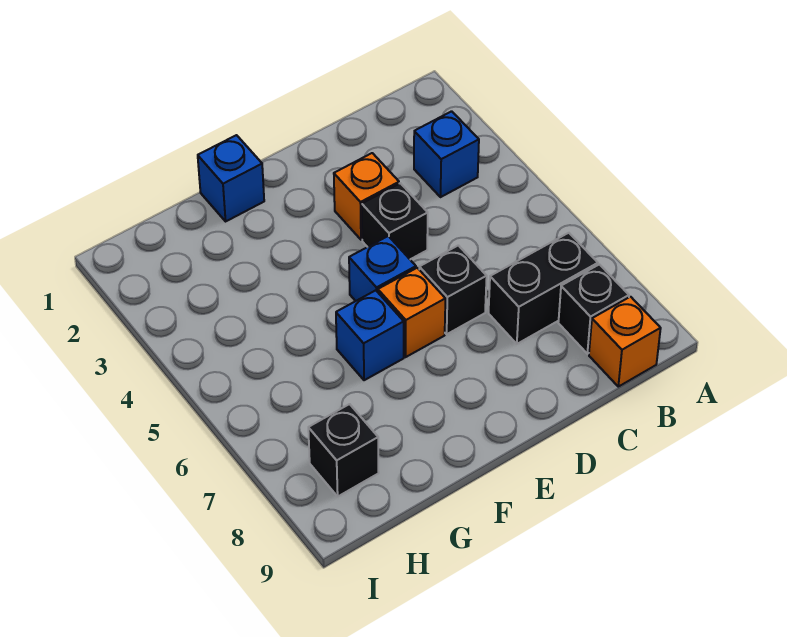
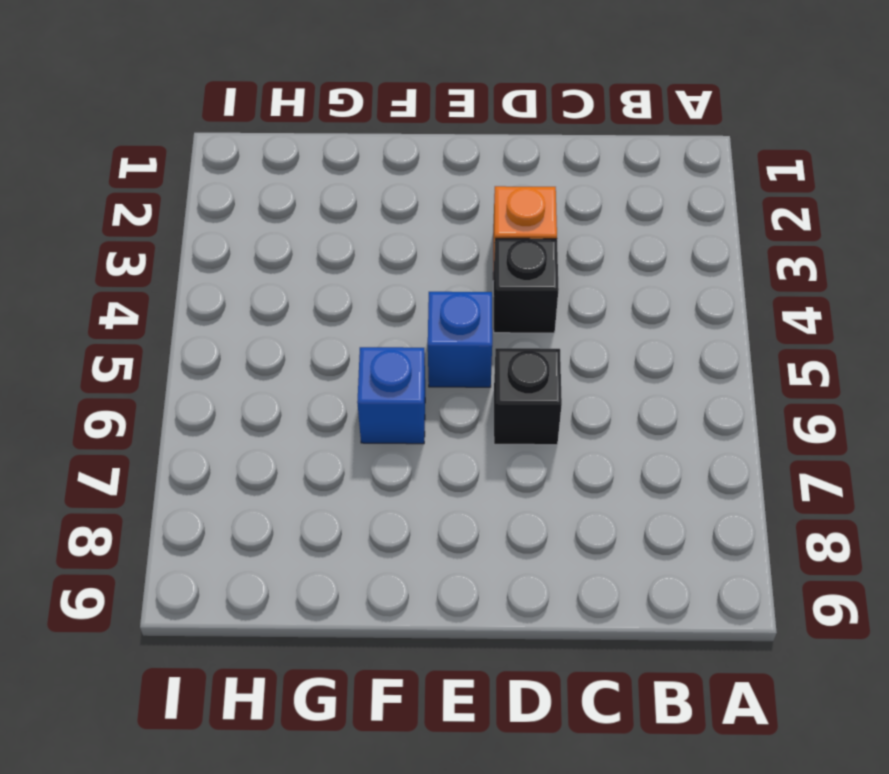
none -> blue brick B3 level 1
none -> black brick B7:C7 level 1
none -> black brick B8 level 1

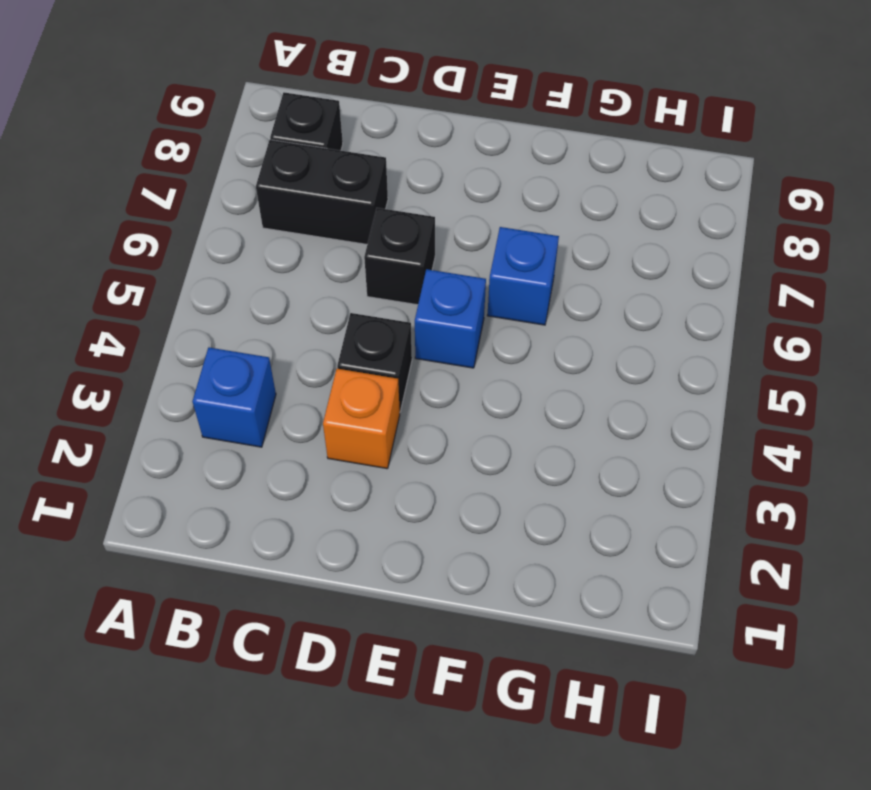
none -> orange brick B9 level 1
none -> orange brick E6 level 1
none -> blue brick F1 level 1

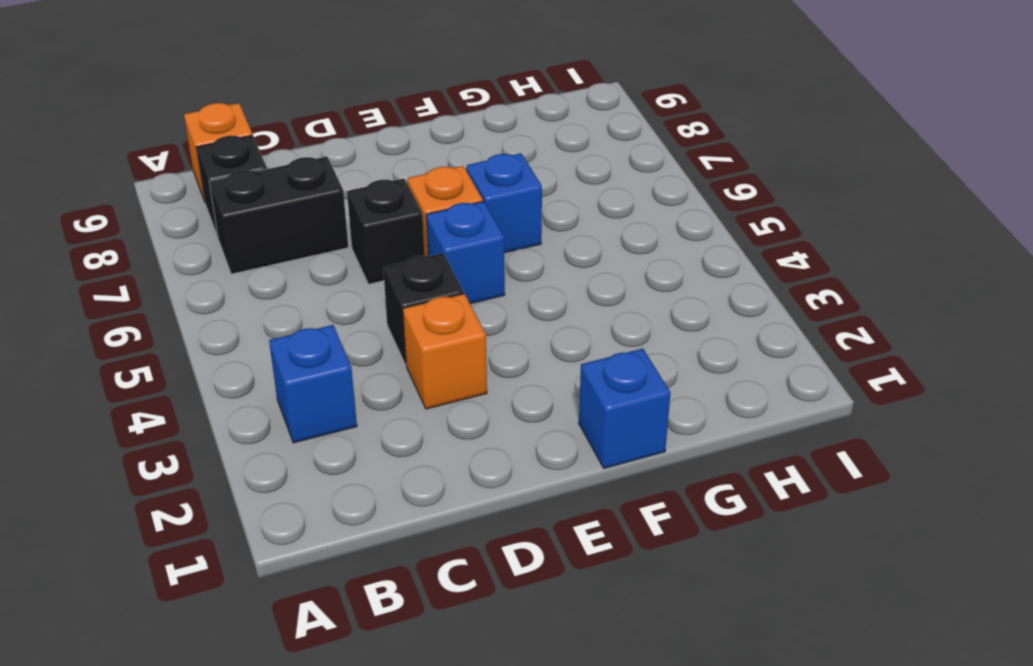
none -> black brick H8 level 1

